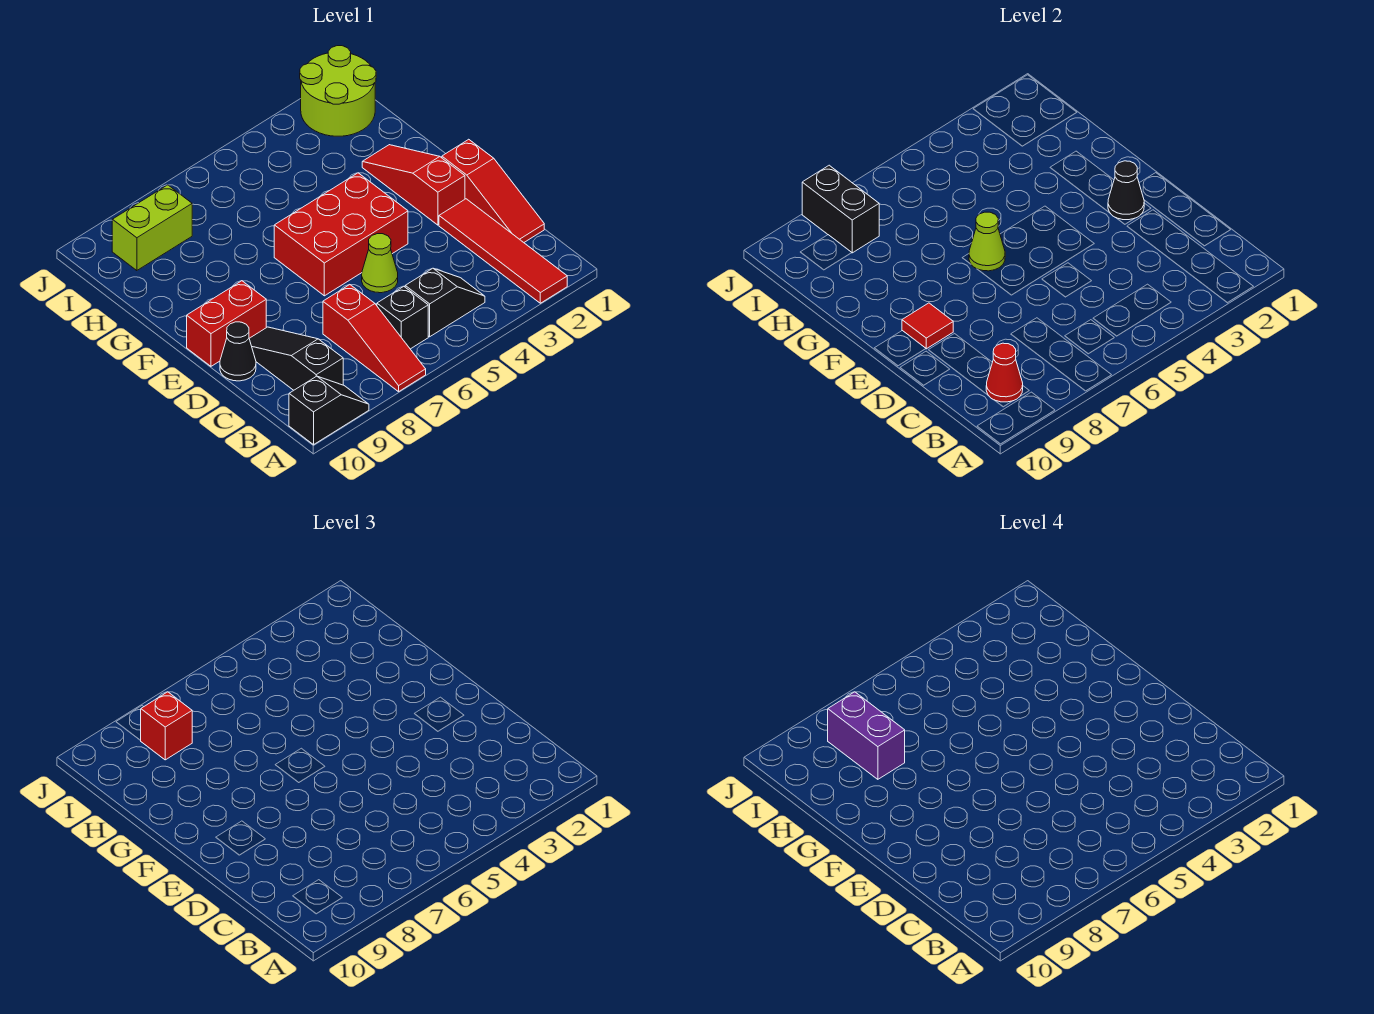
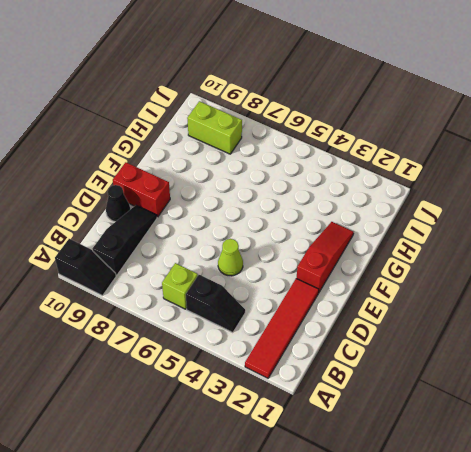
lime brick B6 level 1 -> black brick B6 level 1
none -> red slope A7:C7 level 1 top C
none -> red slope C1:E1 level 1 top E
none -> red brick E4:F6 level 1

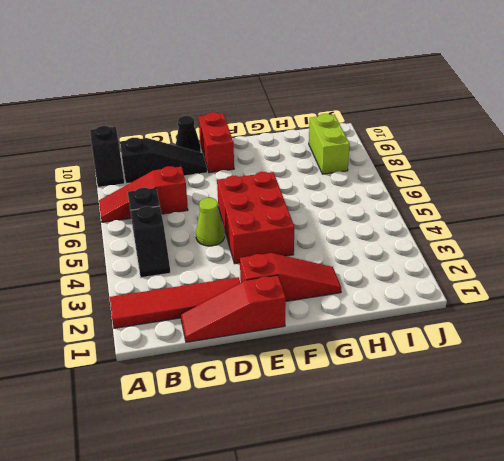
none -> lime round brick I1:J2 level 1
none -> red cone B9 level 2
none -> black cone E2 level 2

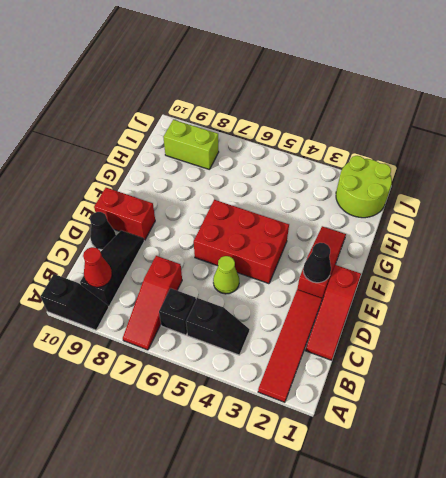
none -> red tile E9 level 2
none -> lime cone F6 level 2
none -> black brick I8:J8 level 2

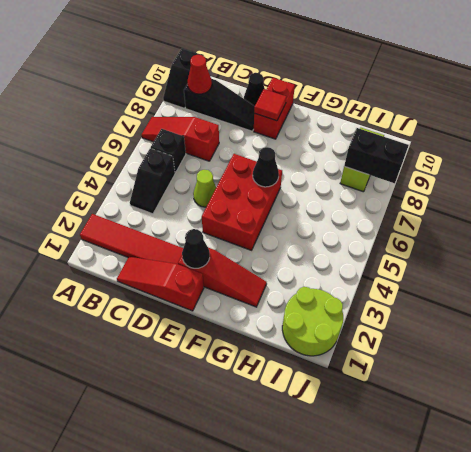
black cone F6 level 2 -> lime cone F6 level 2
none -> red brick I8 level 3
none -> purple brick H8:I8 level 4

